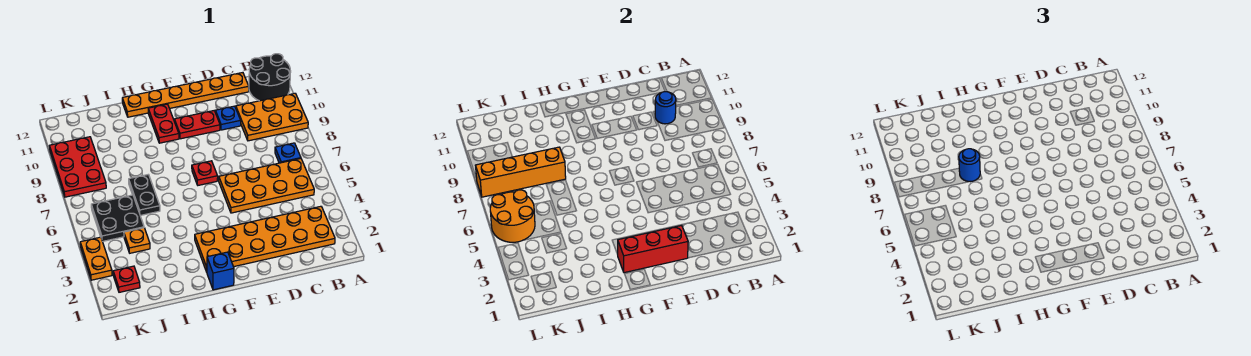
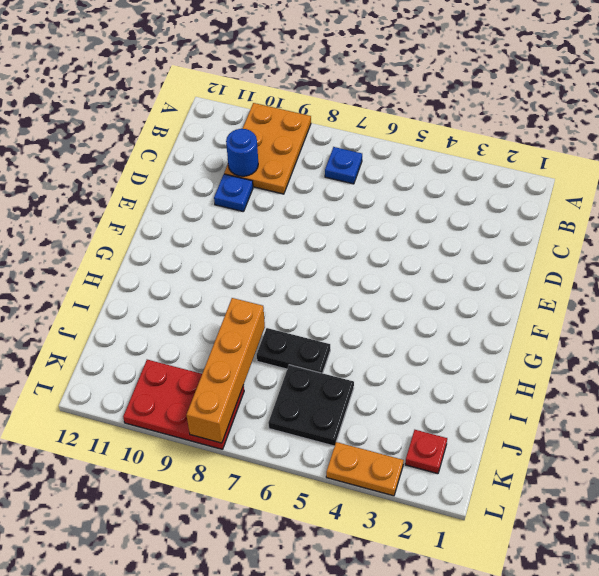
none -> black round brick A11:B12 level 1
none -> orange plate B2:G3 level 1
none -> orange plate B5:E6 level 1

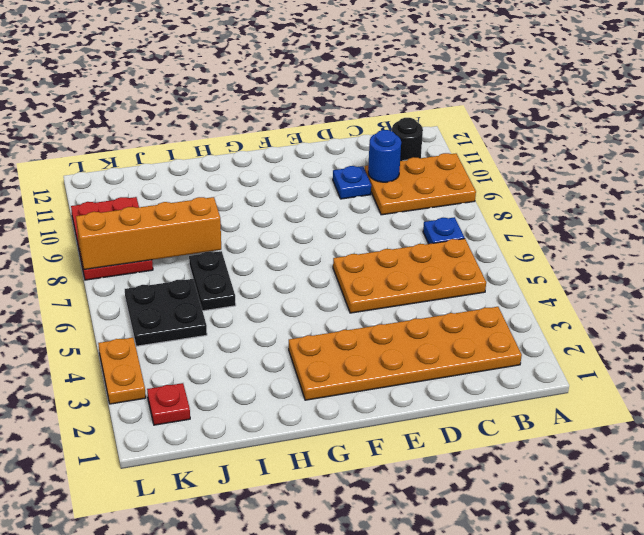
black round brick B11 level 1 -> black round brick A11:B12 level 1
none -> orange plate C12:H12 level 1
none -> red plate E10:F10 level 1
none -> red plate F7 level 1

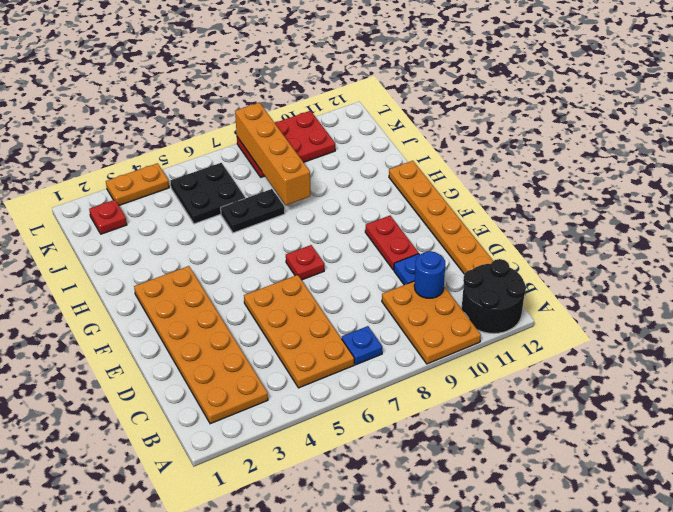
none -> blue brick G1 level 1
none -> red plate G10:G11 level 1
none -> orange plate J4 level 1

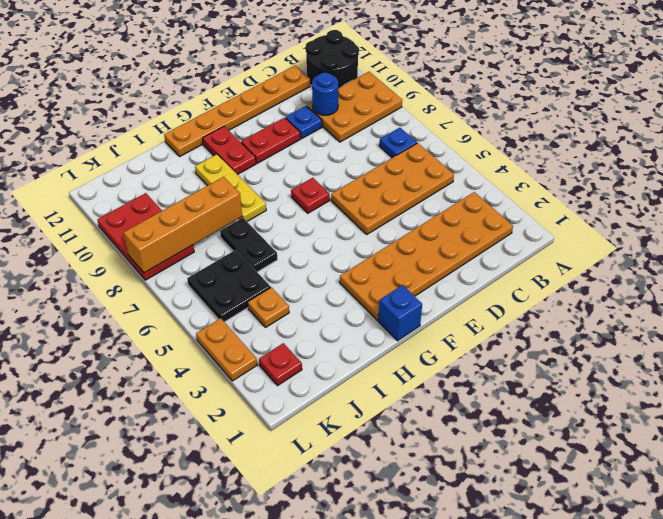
yellow plate H8:H10 level 1 -> none
none -> red brick E2:G2 level 2
none -> orange round brick K5:L6 level 2
none -> blue round brick I8 level 3

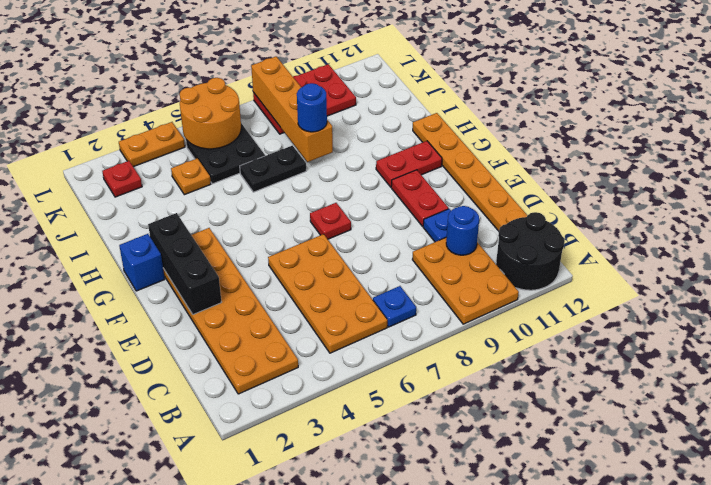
black brick E2:G2 level 2 -> red brick E2:G2 level 2

